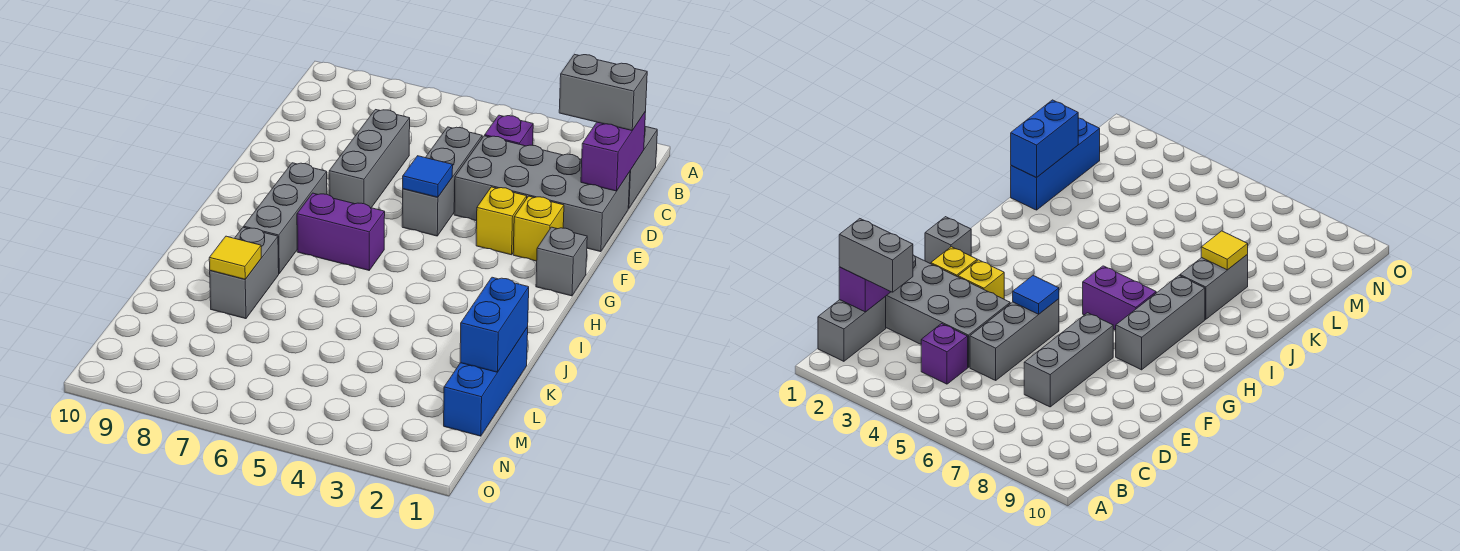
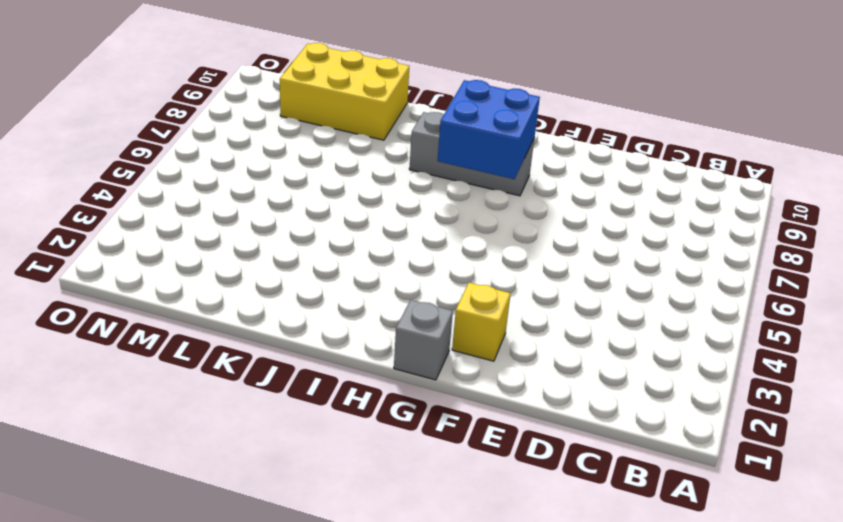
blue brick G7:H8 level 2 -> none
yellow brick K9:M10 level 1 -> none
none -> grey brick B1:C1 level 1
none -> purple brick C4 level 1
none -> grey brick D1:E4 level 1

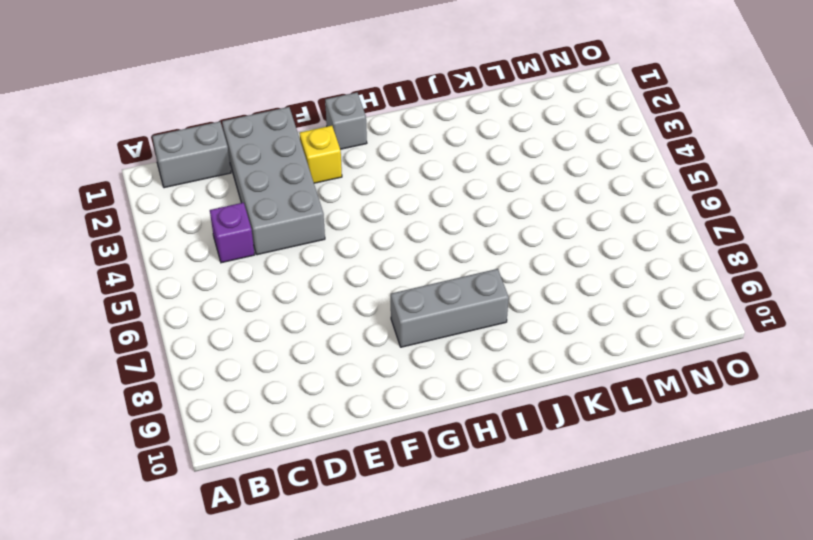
none -> grey brick D5:F5 level 1
none -> grey brick D7:F7 level 1
none -> yellow brick F3 level 1

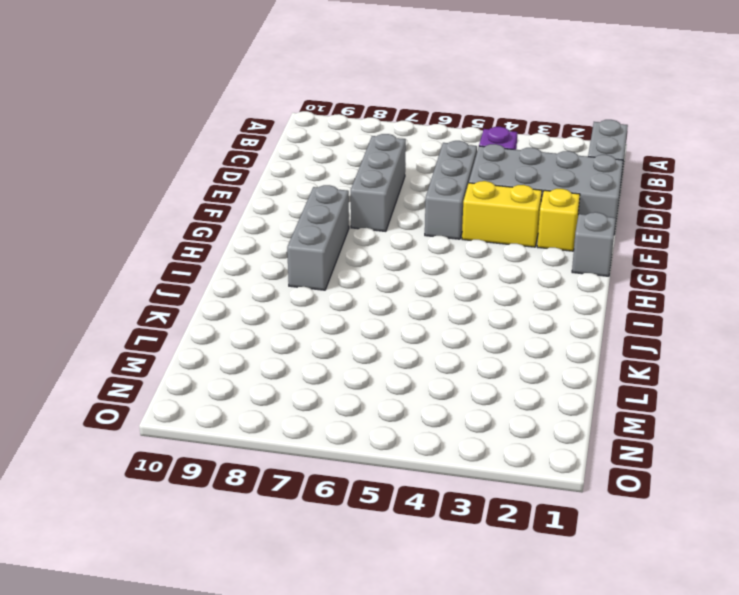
yellow brick F3:F4 level 1 -> yellow brick F3 level 1
none -> purple brick H6:H7 level 1
none -> grey brick J8:K8 level 1
none -> blue brick K1:M1 level 1

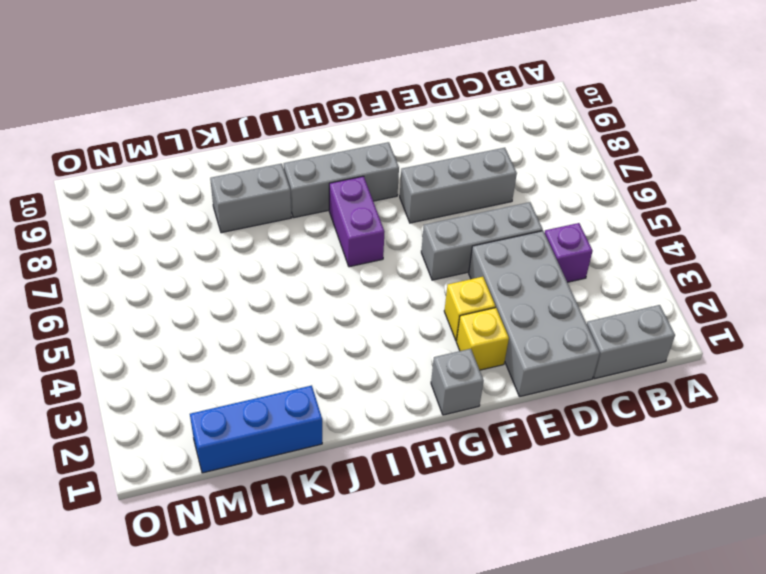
none -> purple brick C1:D1 level 2
none -> blue tile F5 level 2
none -> blue brick K1:L1 level 2

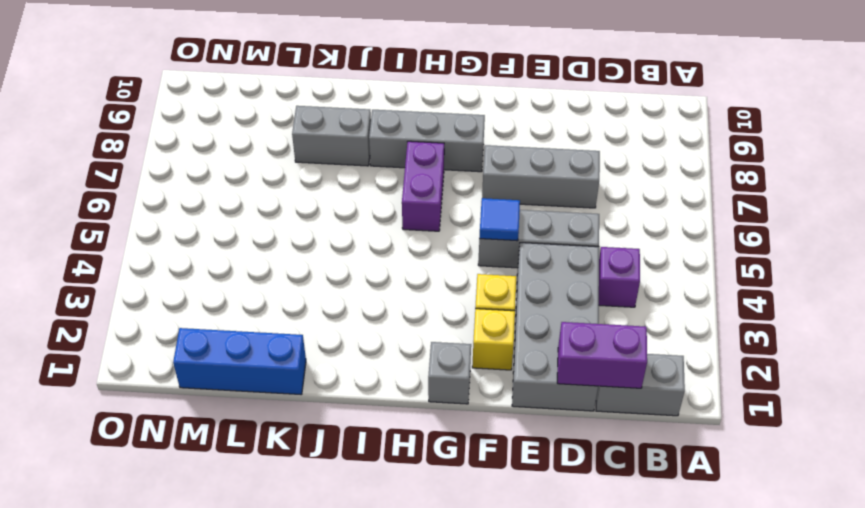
none -> blue brick K1:L1 level 2
none -> yellow tile K8 level 2
none -> grey brick C1:C2 level 3

